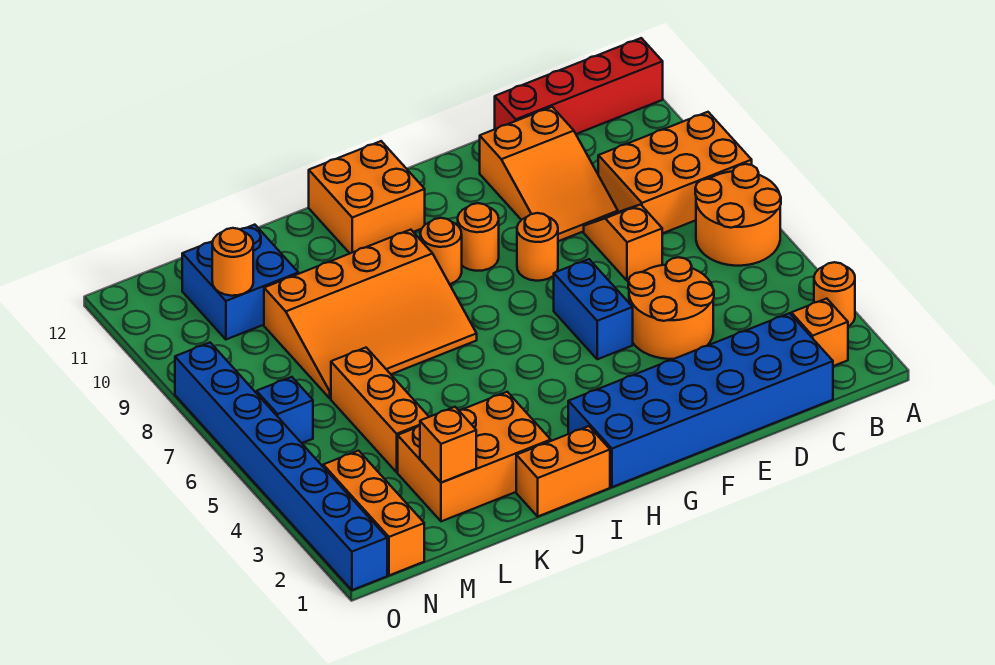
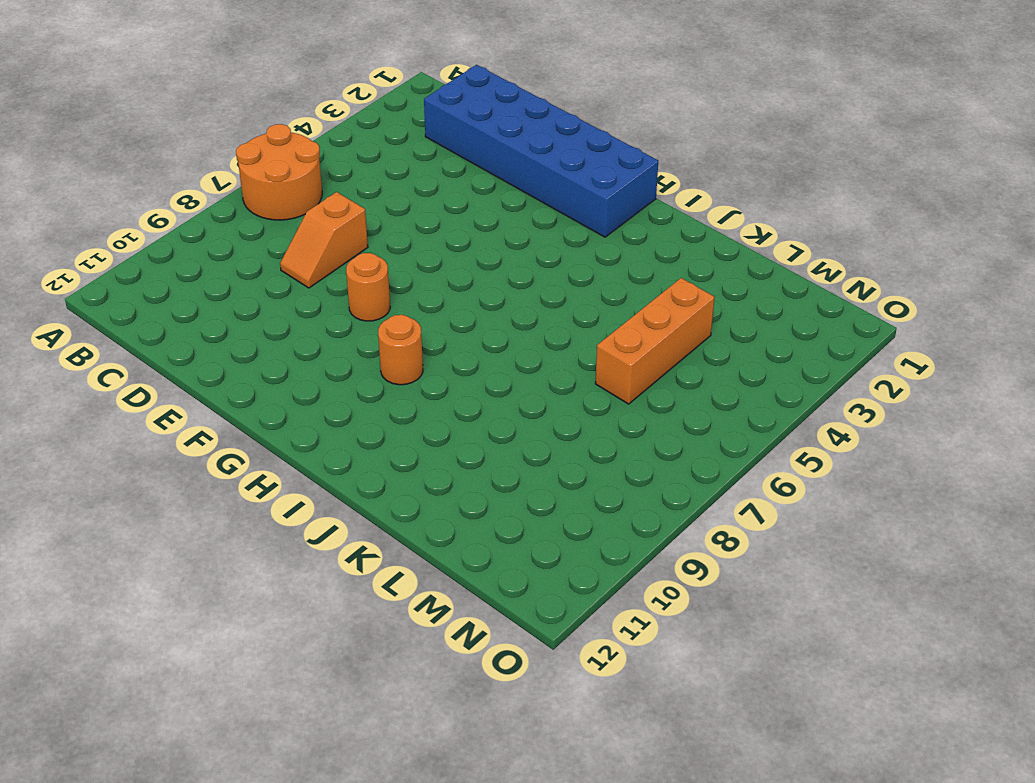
none -> orange round brick A3 level 1
none -> orange brick A8:C9 level 1
none -> red brick A12:D12 level 1

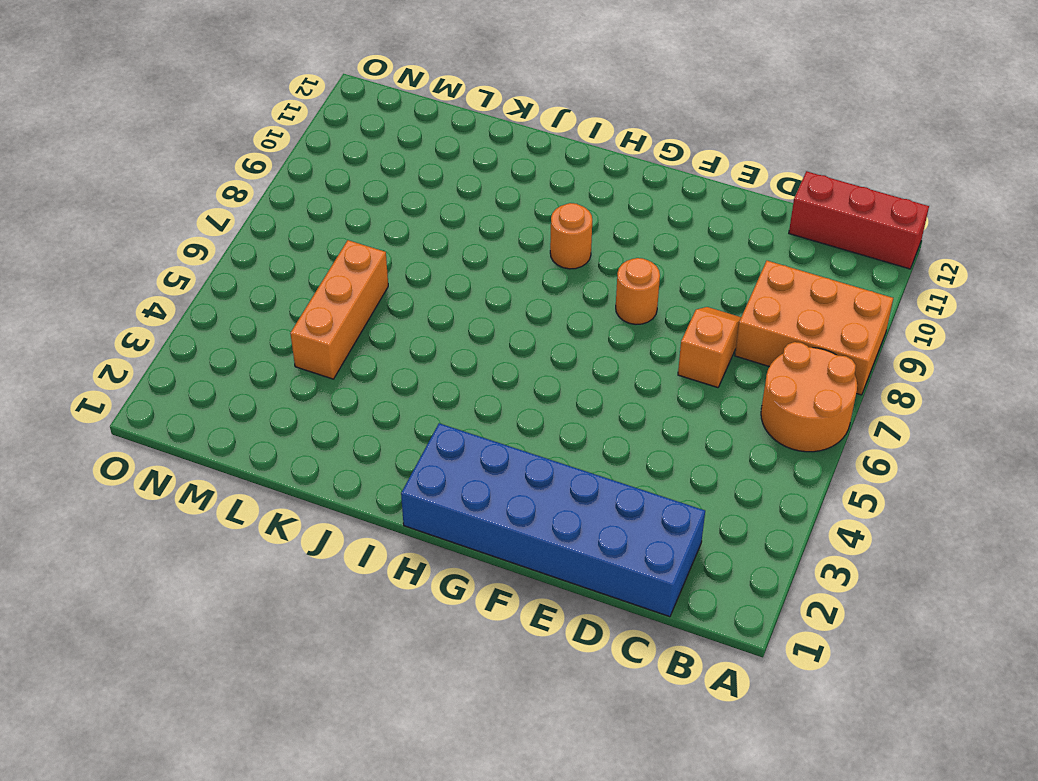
red brick A12:C12 level 1 -> red brick A12:D12 level 1
none -> orange round brick A3 level 1
none -> orange brick B2 level 1
none -> orange round brick D4:E5 level 1

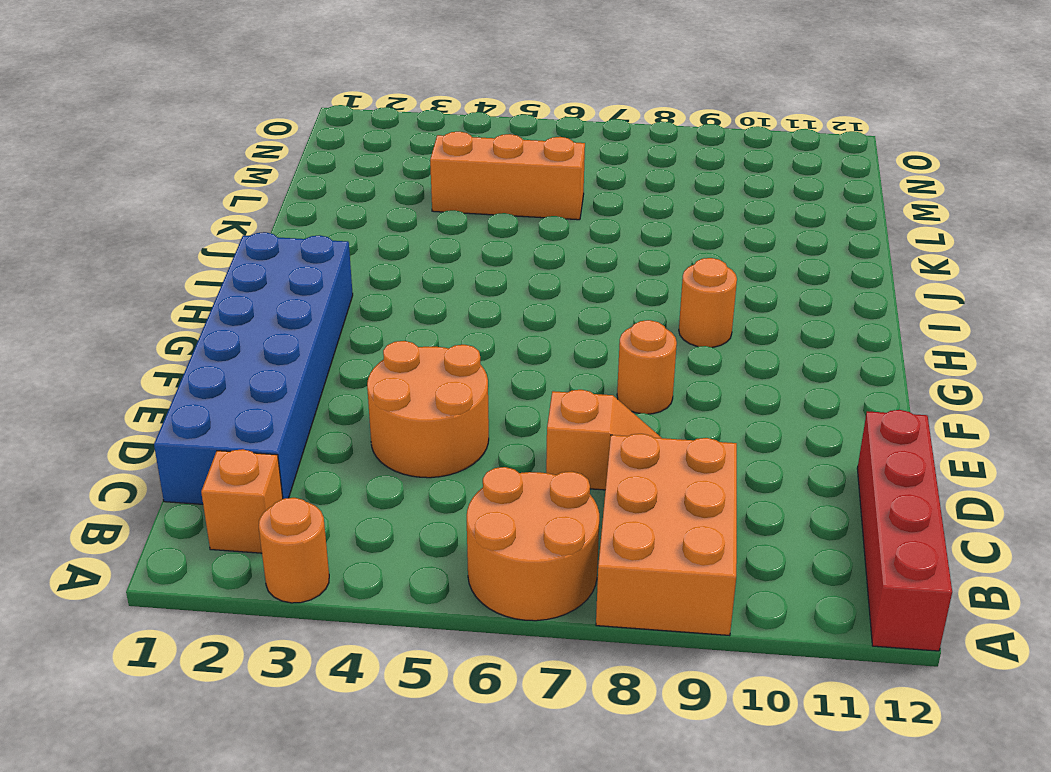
none -> orange slope D9:E11 level 1 top 11
none -> blue brick F5:F6 level 1
none -> orange round brick G9 level 1

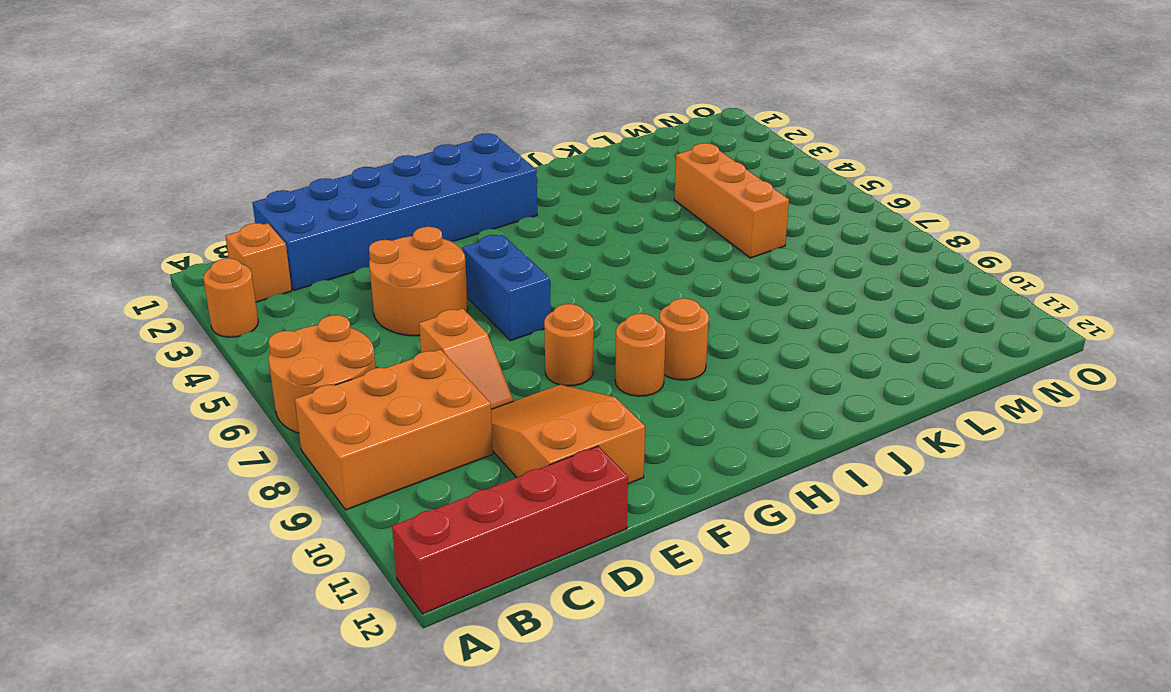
none -> orange brick H11:I12 level 1
none -> orange brick I1:J1 level 1
none -> orange slope I7:L9 level 1 top 9

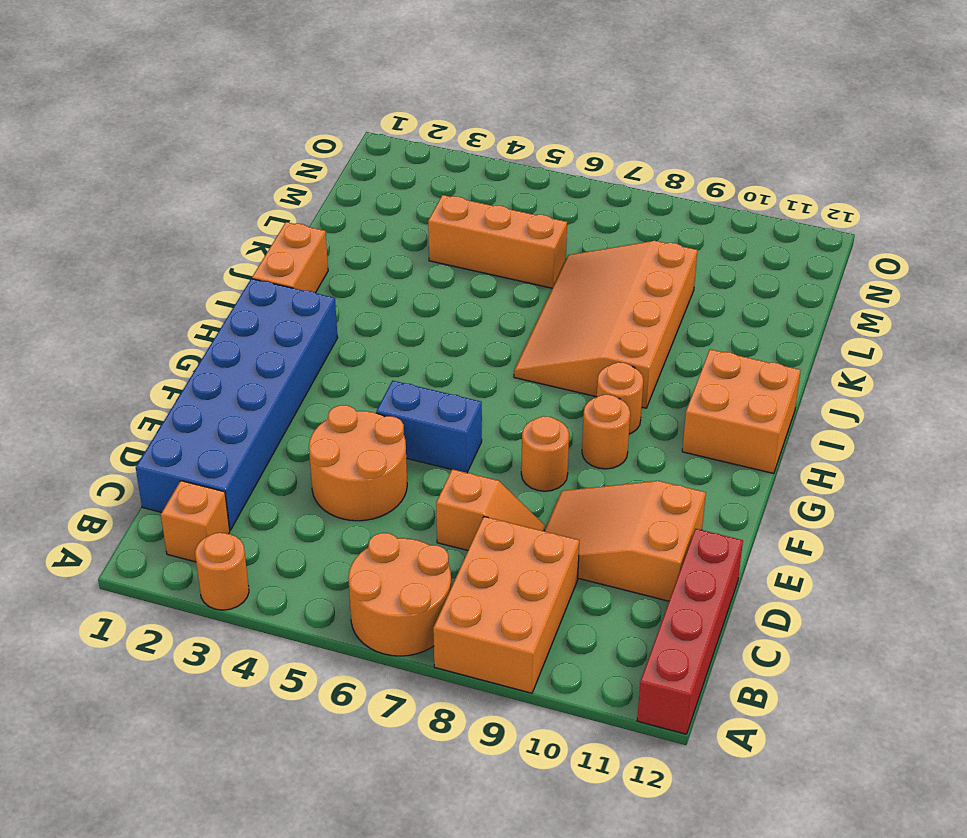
none -> orange brick J2:L3 level 1
none -> blue brick L10:M11 level 1
none -> orange brick N1:N3 level 1

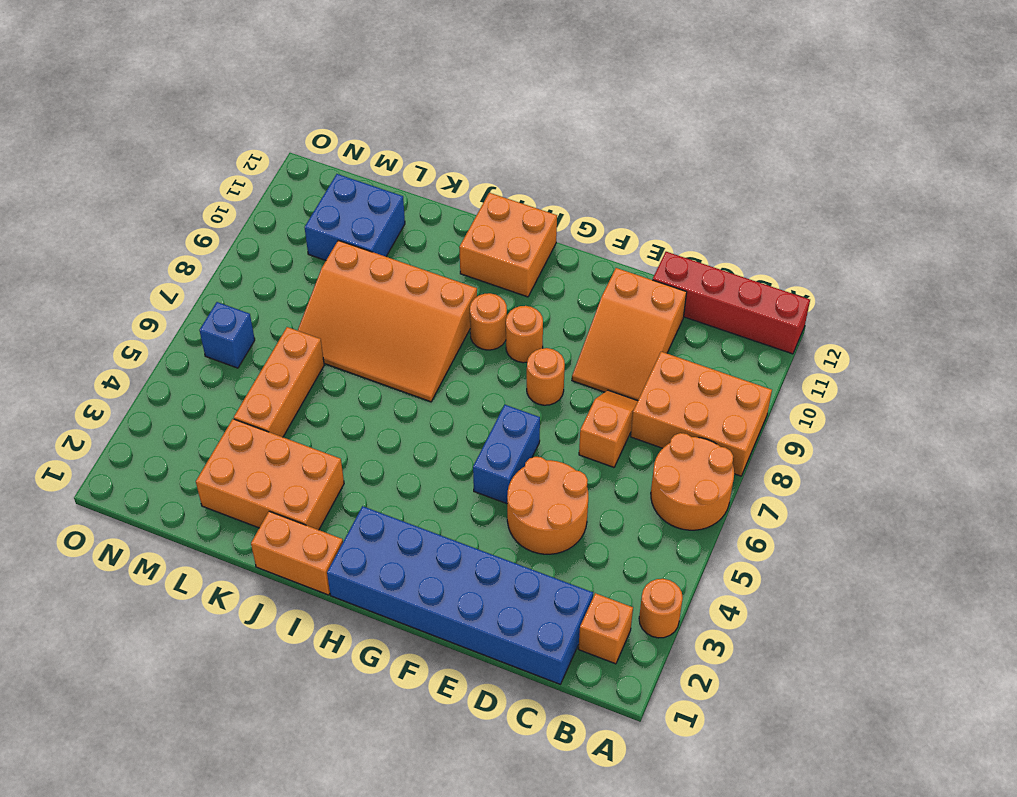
none -> orange brick N1:N3 level 1
none -> blue brick O1:O8 level 1
none -> orange brick L2 level 2

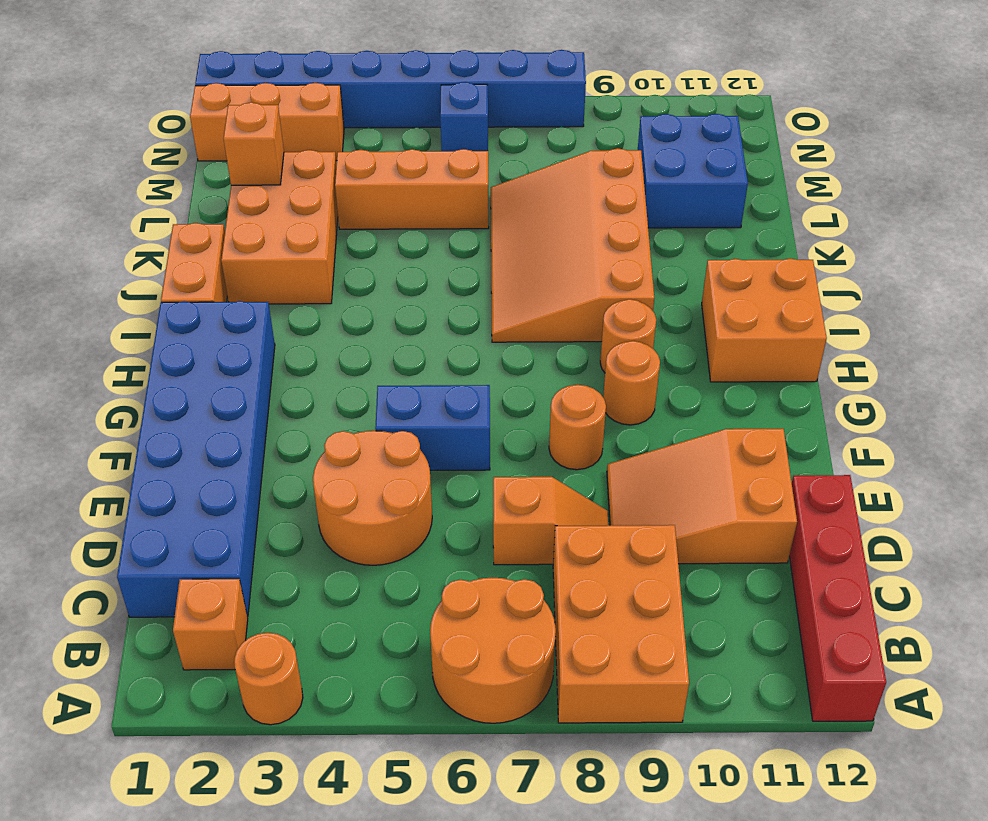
none -> orange round brick M10 level 2

